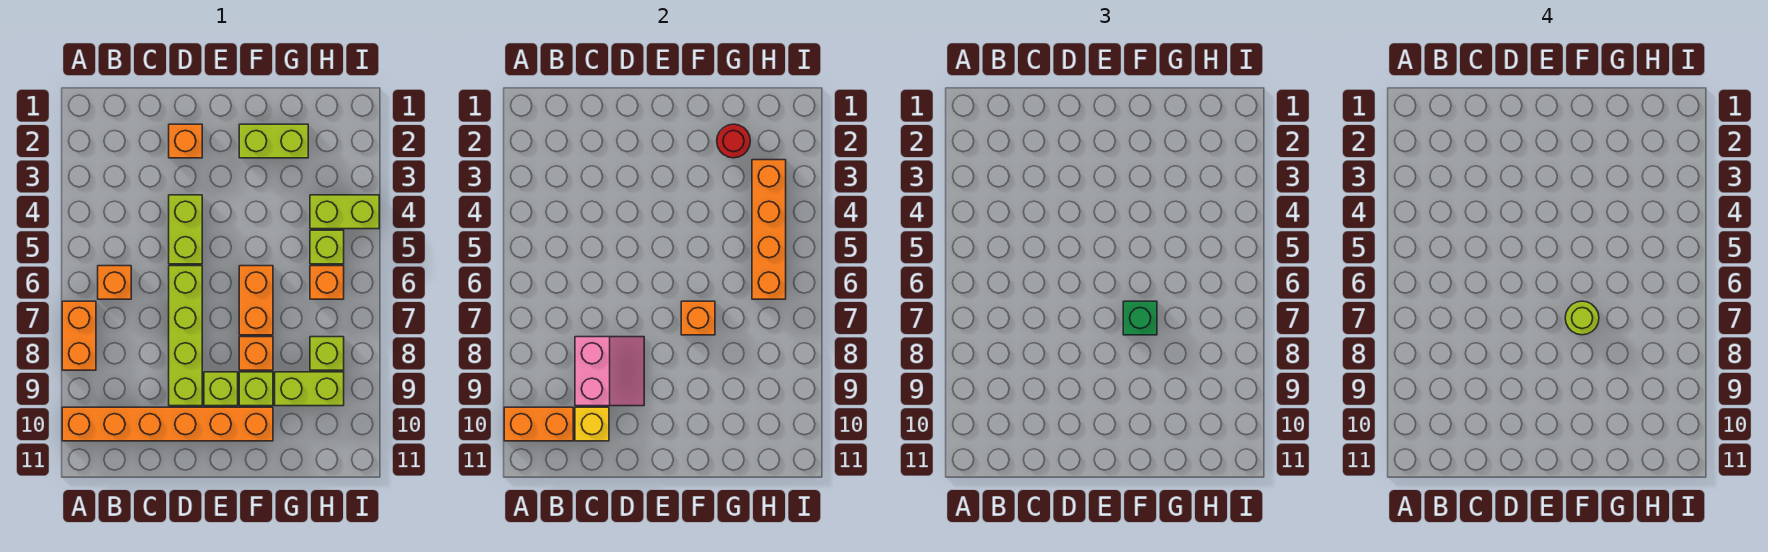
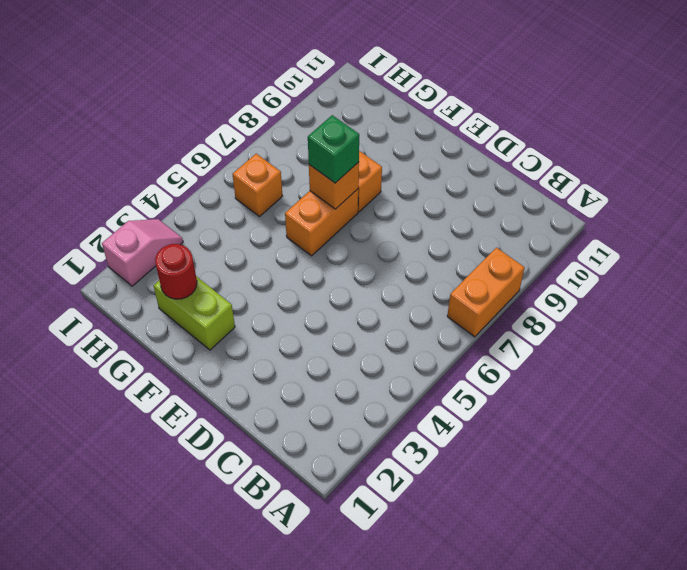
pink slope I2:I3 level 1 top 2 -> none
none -> orange brick A10:F10 level 1
none -> orange brick B6 level 1
none -> orange brick D2 level 1

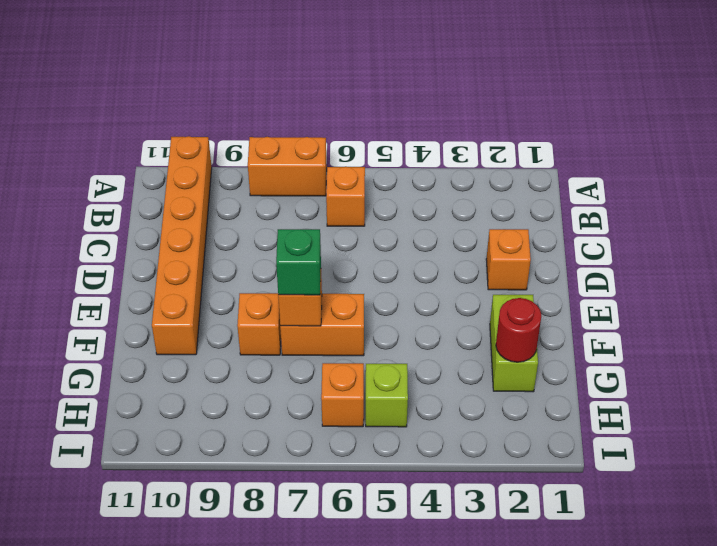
none -> lime brick D4:D5 level 1
none -> lime brick D6:D9 level 1
none -> lime brick E9 level 1

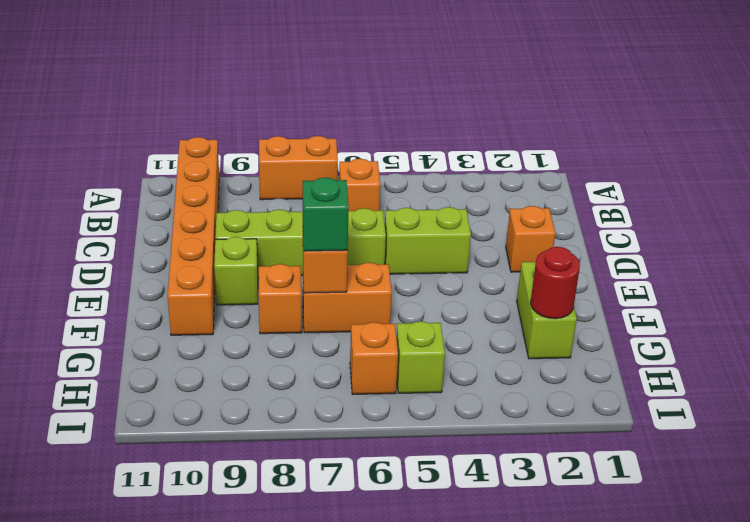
none -> lime brick F9 level 1
none -> lime brick G9:H9 level 1
none -> lime brick H4:I4 level 1

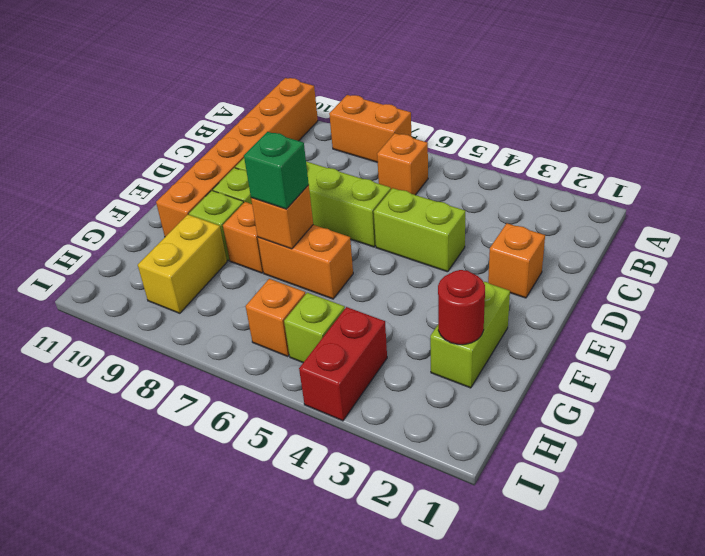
yellow brick G9:H9 level 1 -> lime brick G9:H9 level 1
red brick H4:I4 level 1 -> lime brick H4:I4 level 1
none -> lime brick H8 level 1
none -> orange brick A10:B10 level 2
none -> pink slope C8:D9 level 2 top C

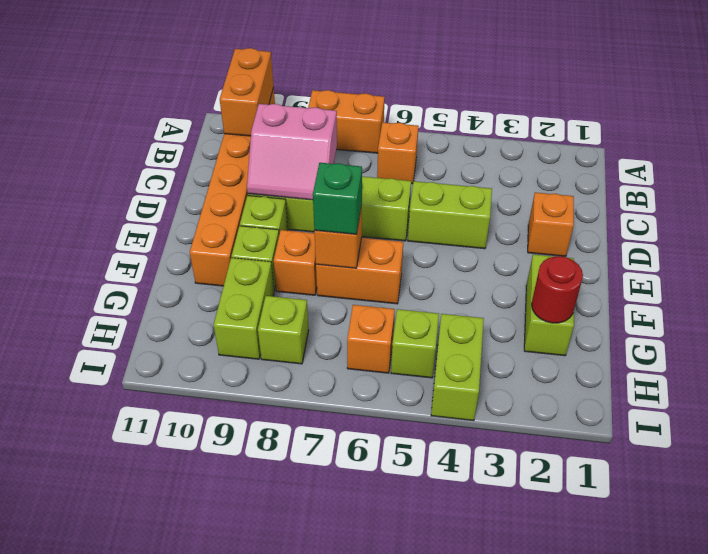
none -> yellow brick C10 level 2
none -> orange brick H3:H6 level 2
none -> lime round brick F7 level 4

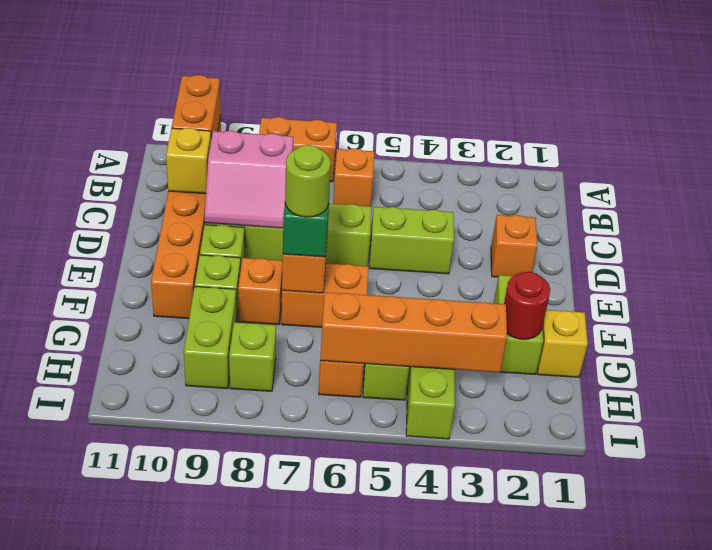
yellow brick G1 level 1 -> none

